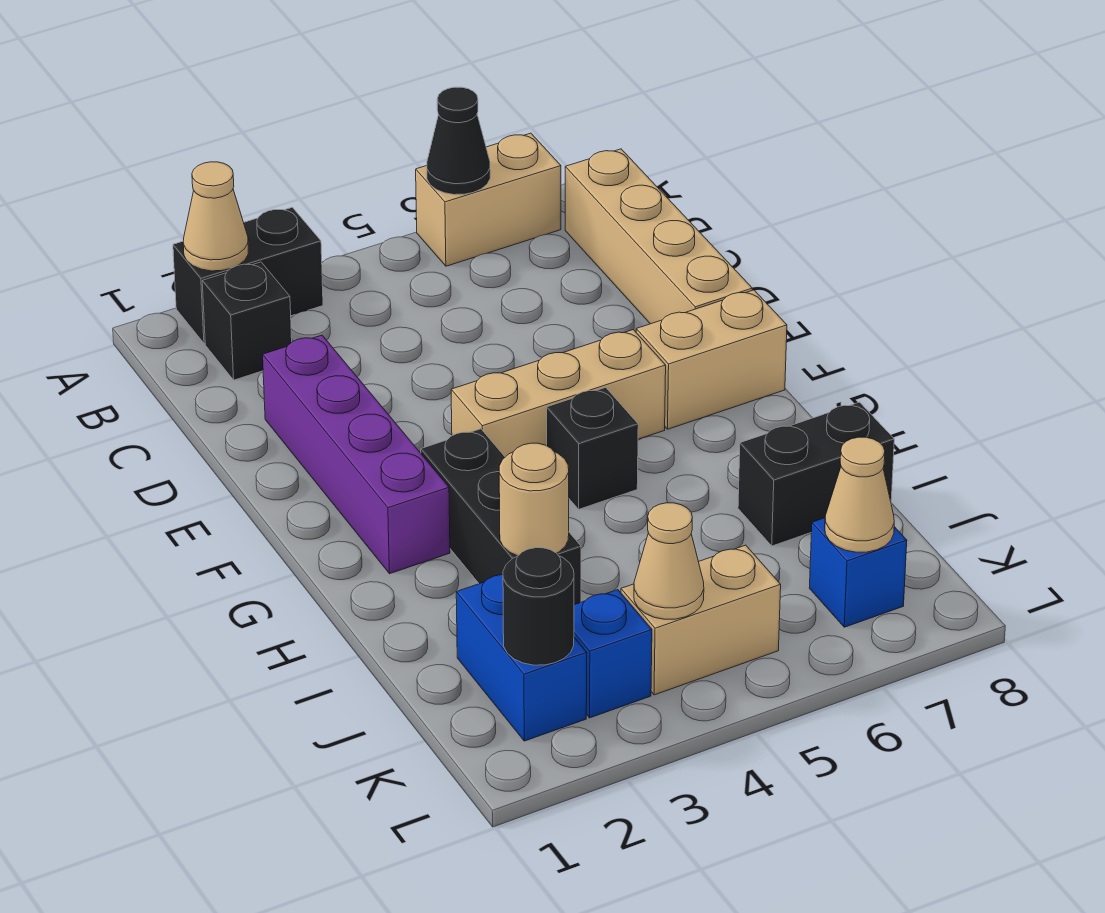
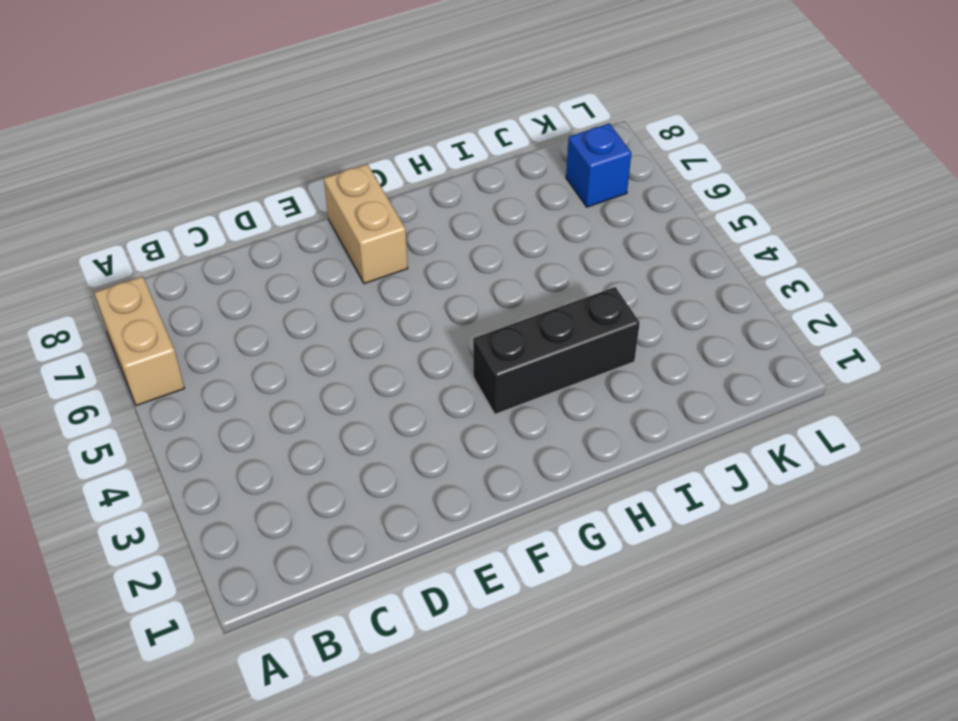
none -> black brick A2:A3 level 1
none -> black brick B2 level 1
none -> tan brick B8:E8 level 1

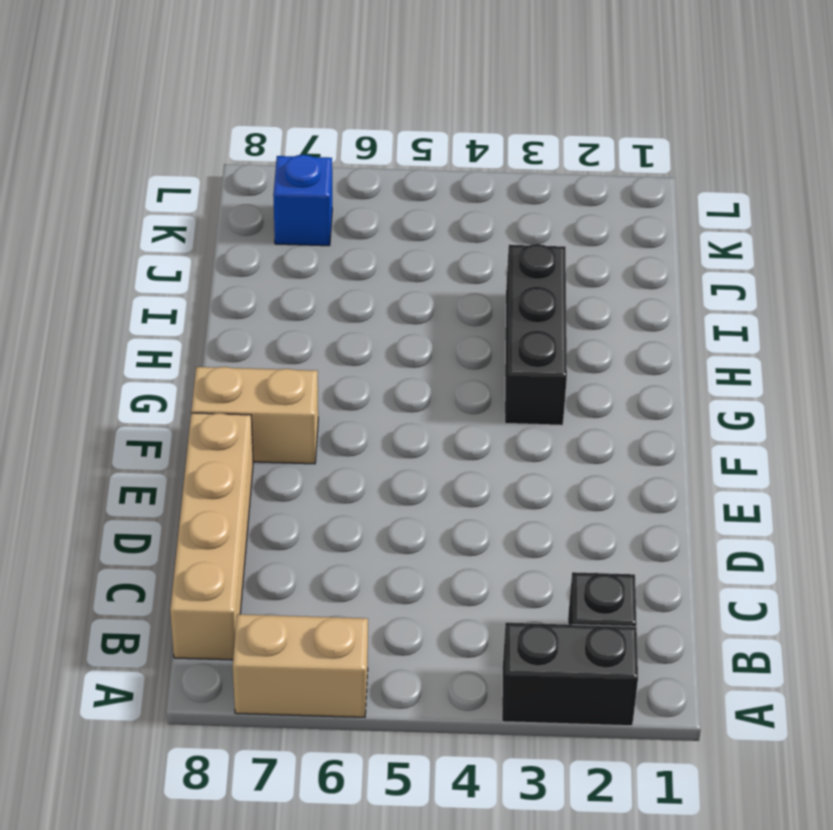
none -> purple brick D2:G2 level 1
none -> tan brick F4:F6 level 1
none -> black brick G5 level 1

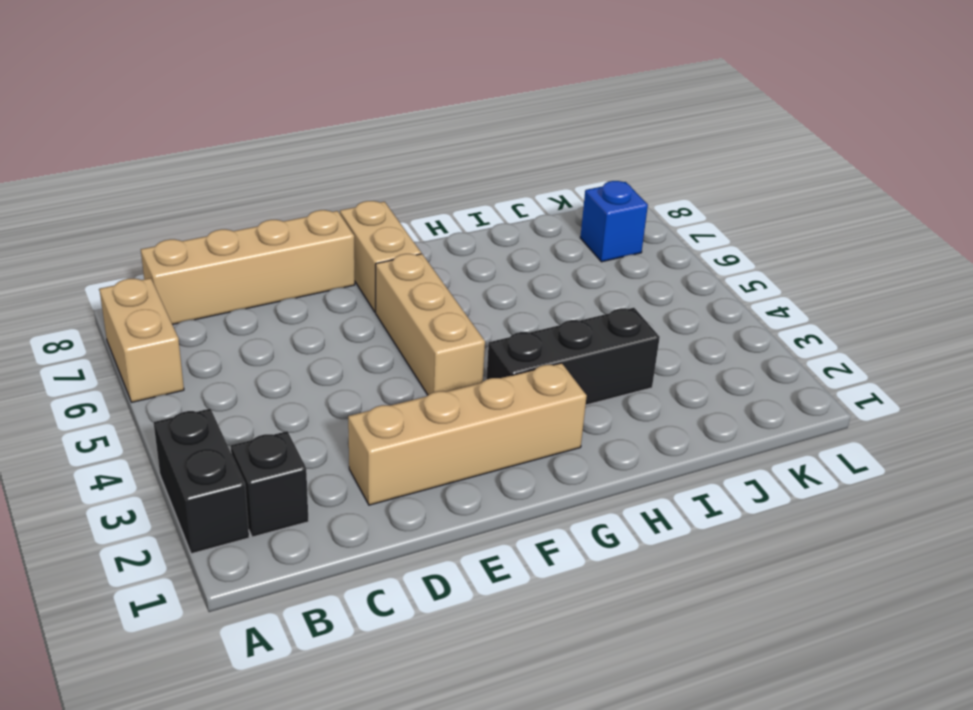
tan brick D2:G2 level 1 -> purple brick D2:G2 level 1
none -> black brick G5 level 1
none -> black brick I7:I8 level 1
none -> blue brick J2:K2 level 1

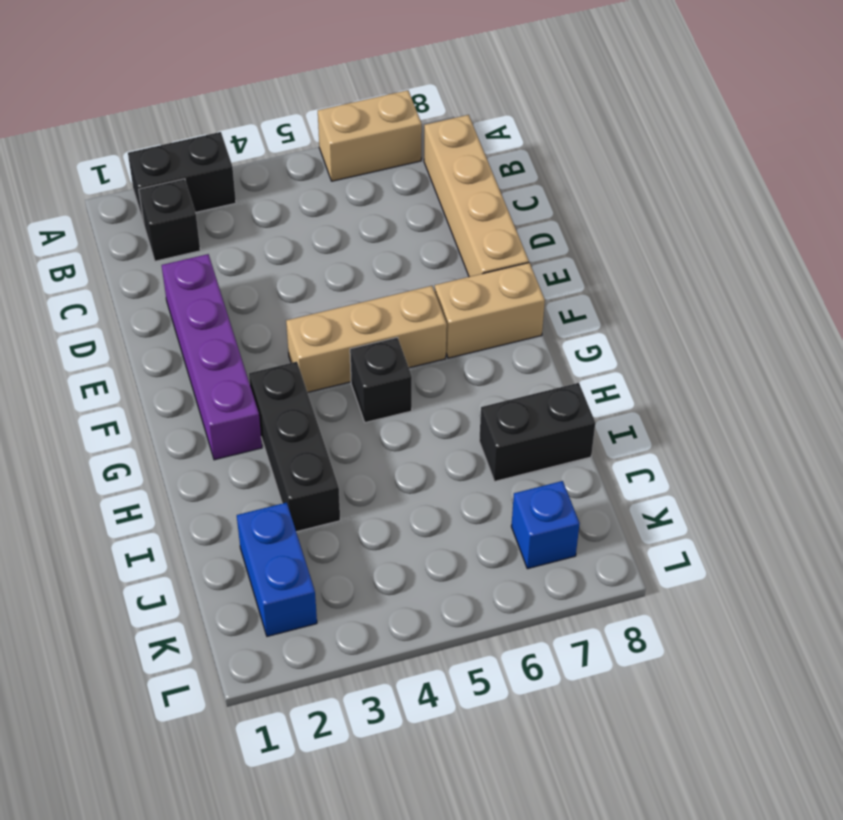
none -> blue brick K3 level 1
none -> tan brick K4:K5 level 1
none -> tan cone A2 level 2

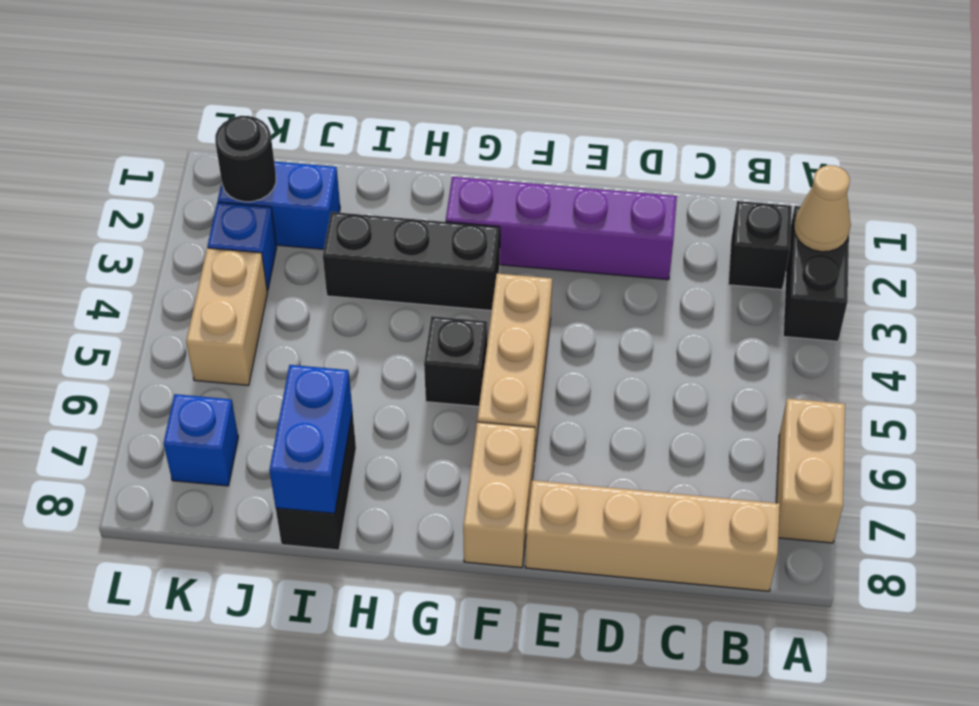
blue brick I7:I8 level 2 -> none
none -> black cone A6 level 2
none -> tan round brick I3 level 2
none -> tan cone K4 level 2

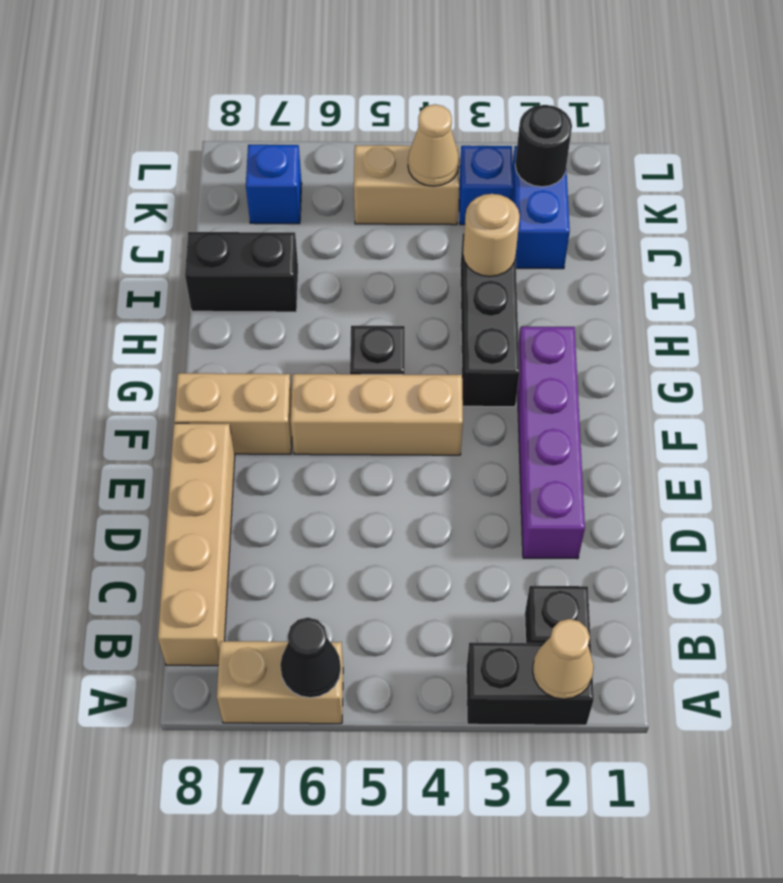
none -> tan cone K7 level 2

